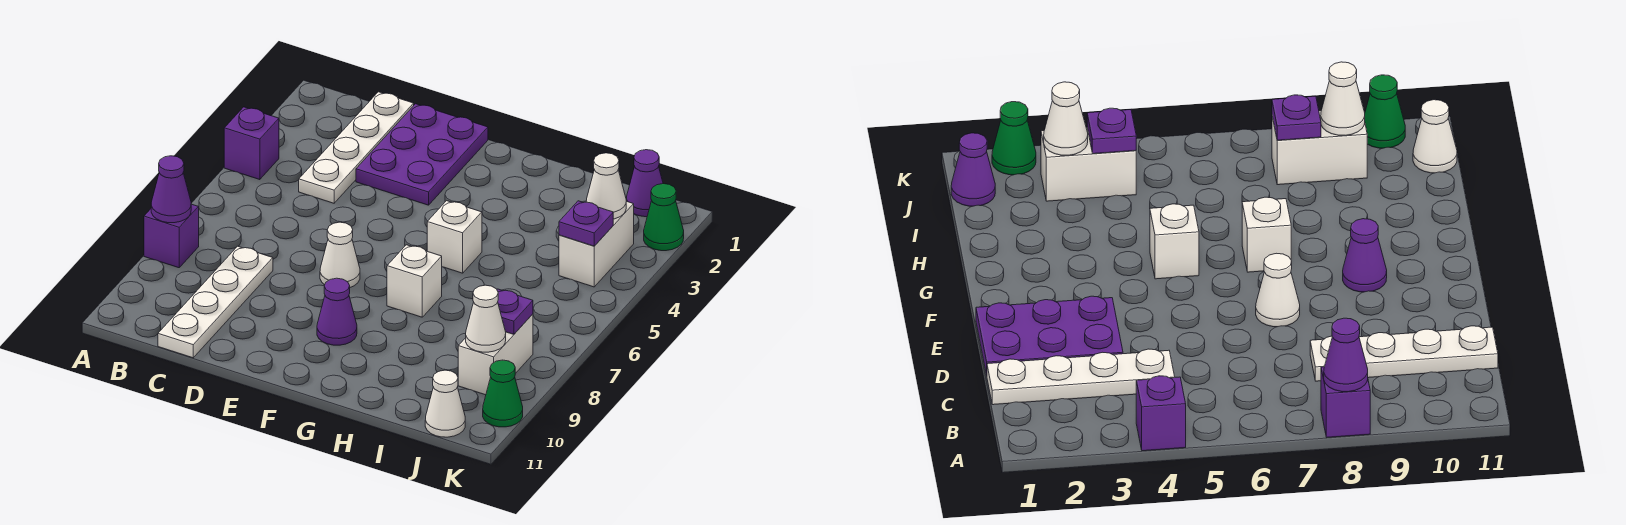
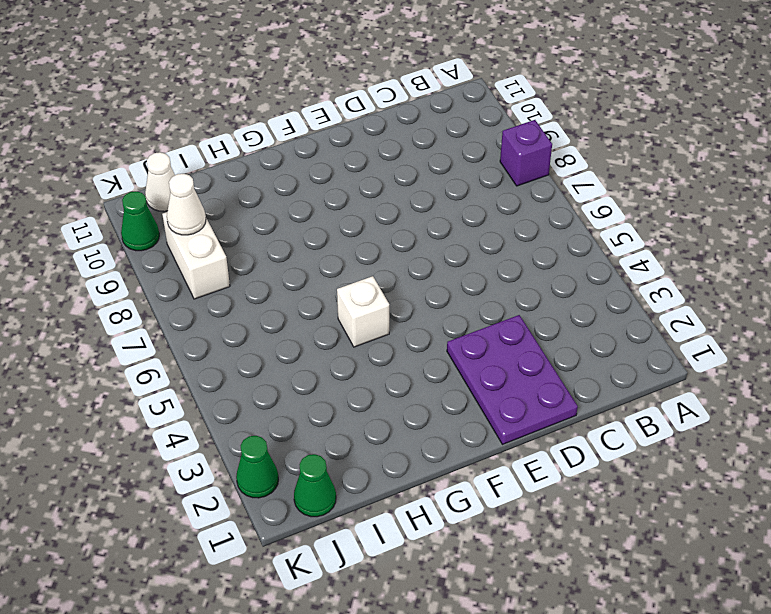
green cone J1 level 1 -> purple cone J1 level 1
none -> purple brick A4 level 1
none -> white plate C1:C4 level 1
none -> white plate C8:C11 level 1

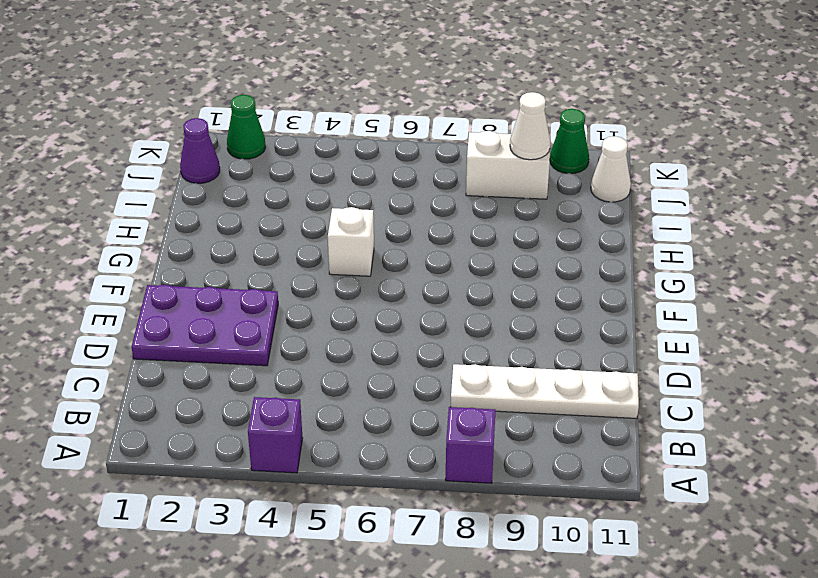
none -> white plate C1:C4 level 1
none -> white cone E7 level 1
none -> purple cone F9 level 1

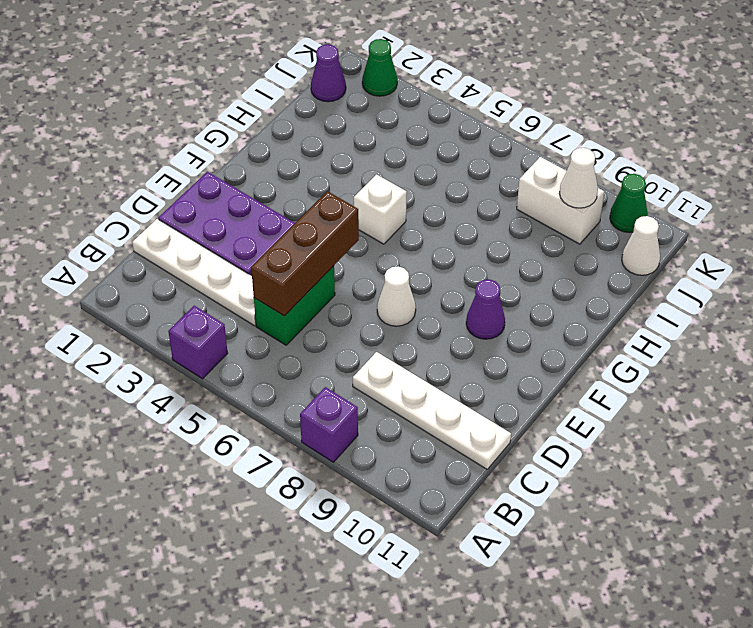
green brick C5:D5 level 1 -> none
brown brick C5:E5 level 2 -> none
none -> white brick G7 level 1
none -> white brick J3:J4 level 1
none -> purple cone A8 level 2

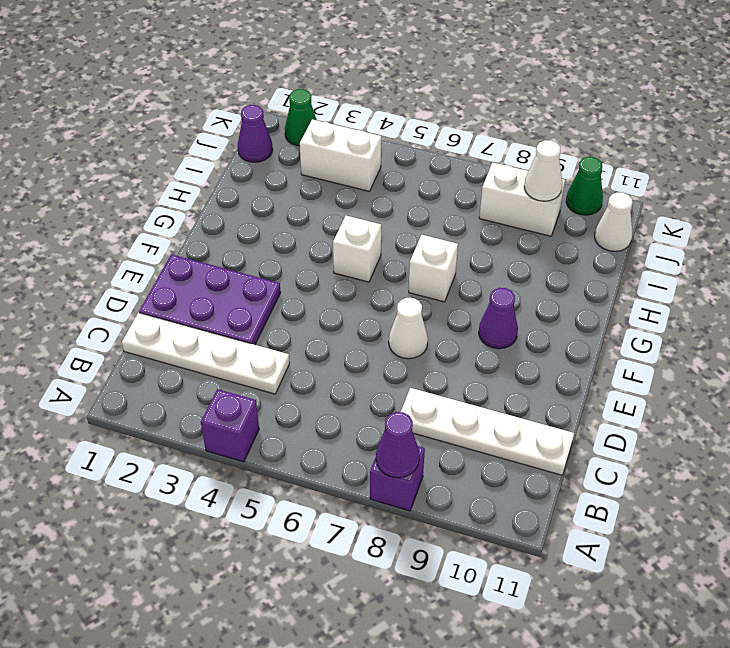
none -> white cone J3 level 2
none -> purple plate J4 level 2
none -> purple plate J8 level 2

